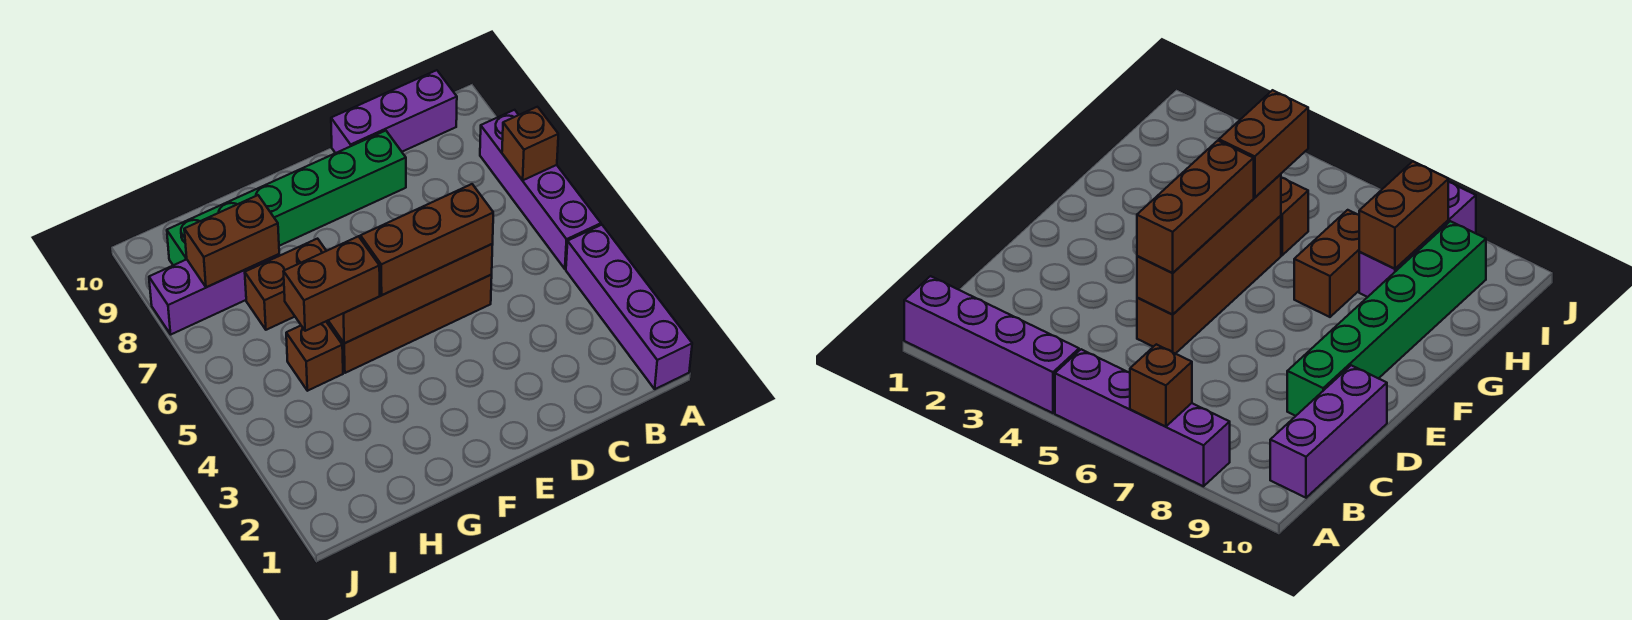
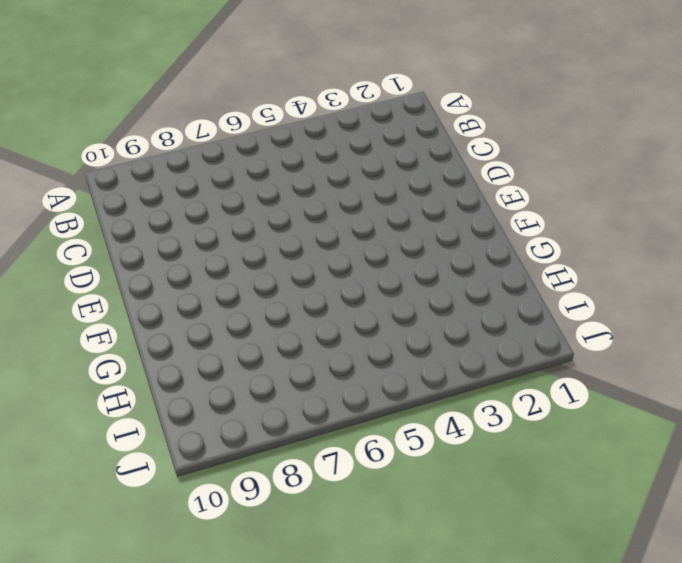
none -> purple brick A1:A4 level 1
none -> purple brick A5:A8 level 1
none -> purple brick B10:D10 level 1

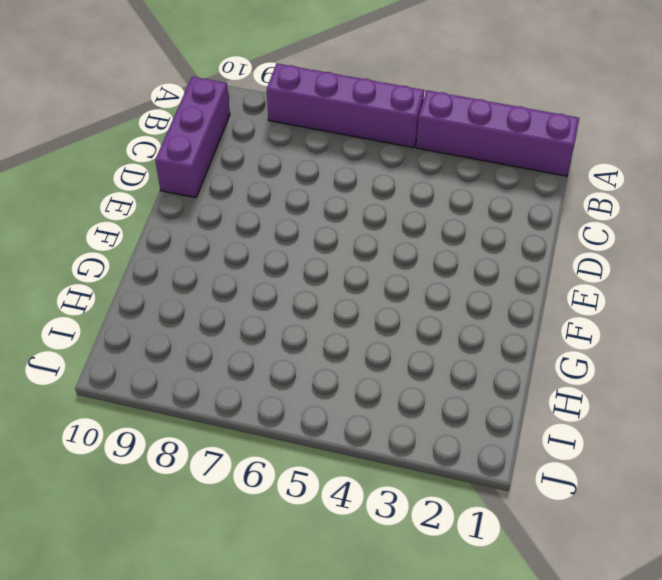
none -> brown brick D5:G5 level 1
none -> green brick D9:I9 level 1
none -> brown brick G7:H7 level 1

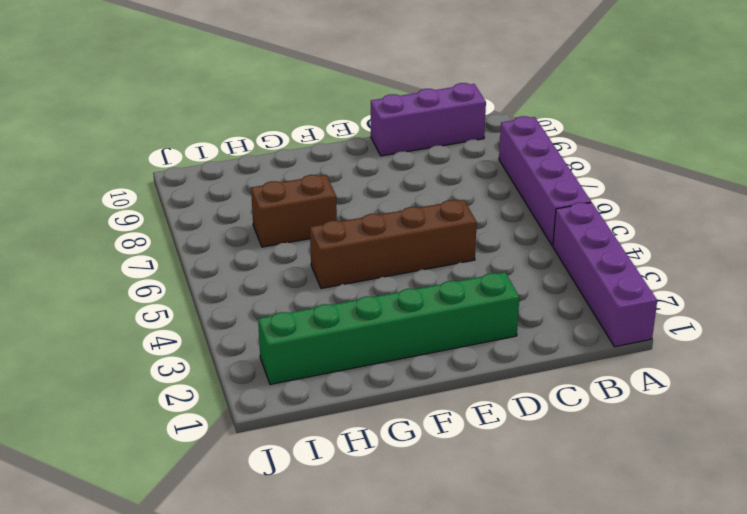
green brick D2:I2 level 1 -> green brick D9:I9 level 1
none -> brown brick H5 level 1
none -> purple brick H8:J8 level 1
none -> brown brick A7 level 2

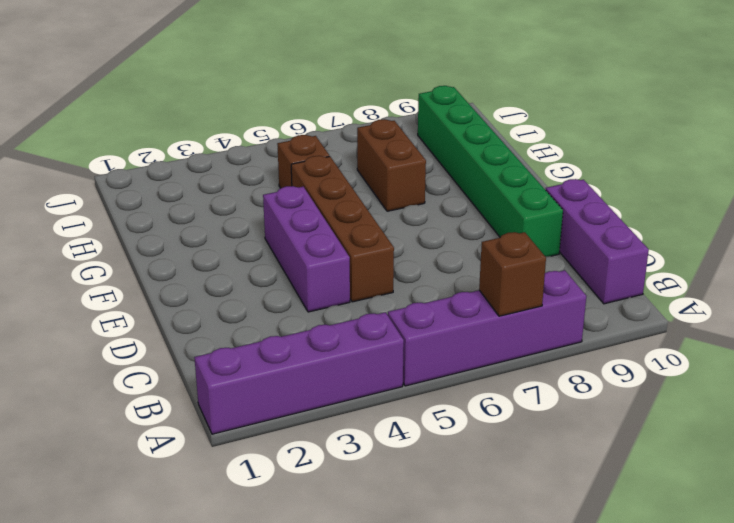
purple brick D4:F4 level 1 -> purple brick H8:J8 level 1
none -> brown brick D5:G5 level 2
none -> brown brick H8:I8 level 2
none -> brown brick D5:F5 level 3

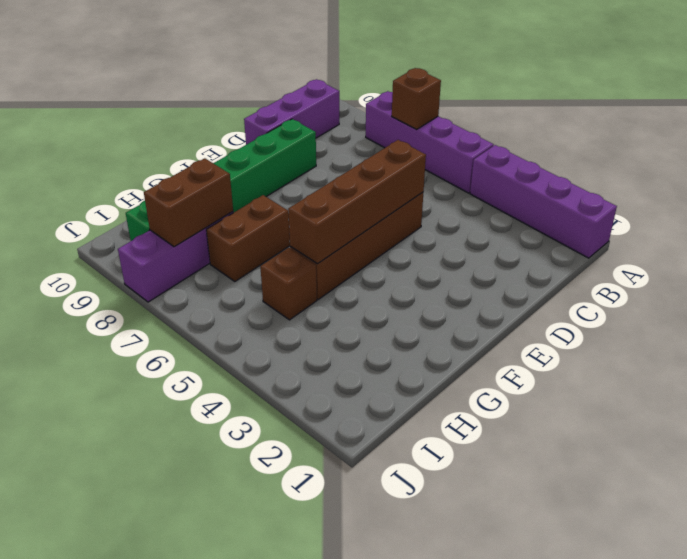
none -> brown brick D5:F5 level 3
none -> brown brick G5:H5 level 3

